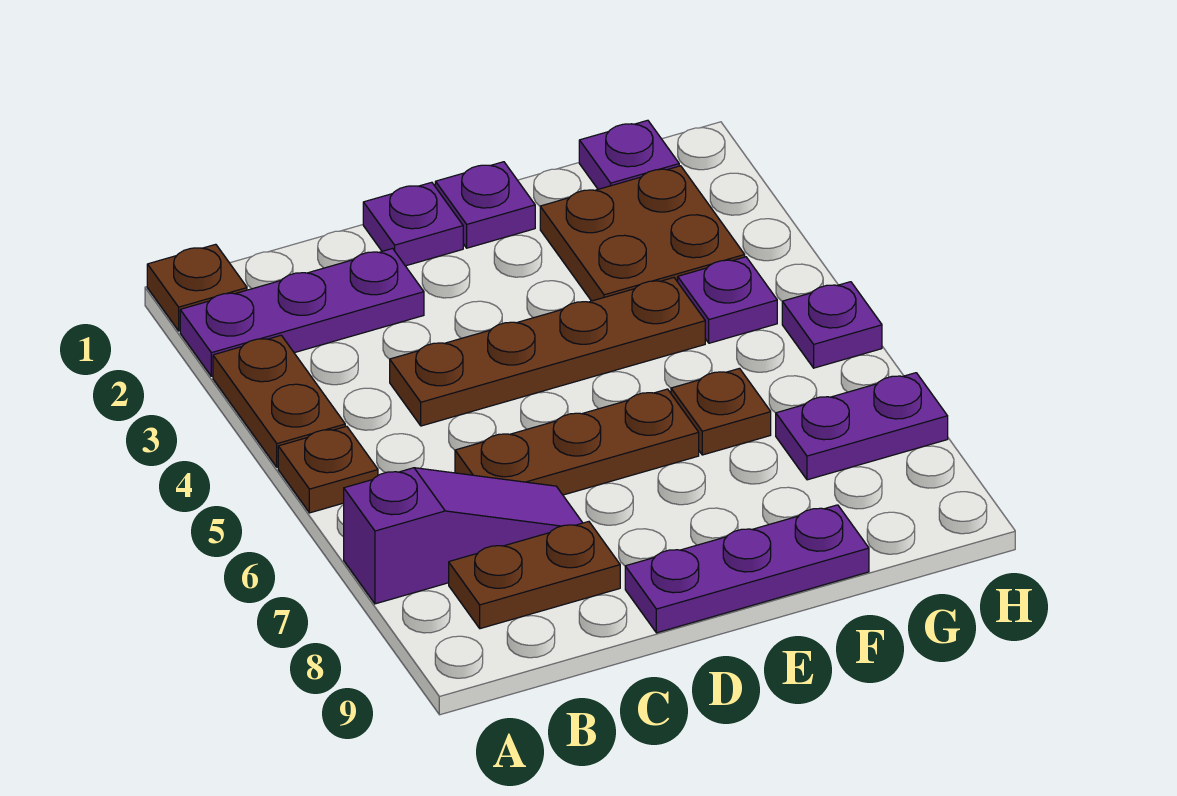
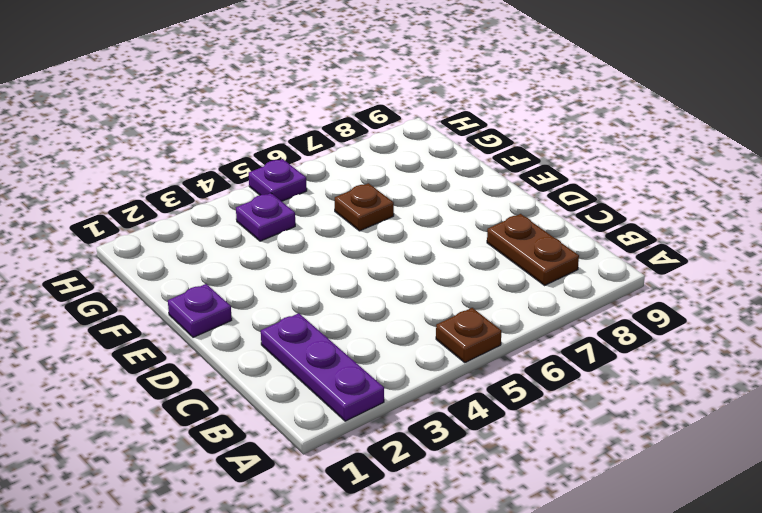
none -> brown plate A1 level 1
none -> brown plate A3:A4 level 1
none -> purple slope A7:C7 level 1 top A

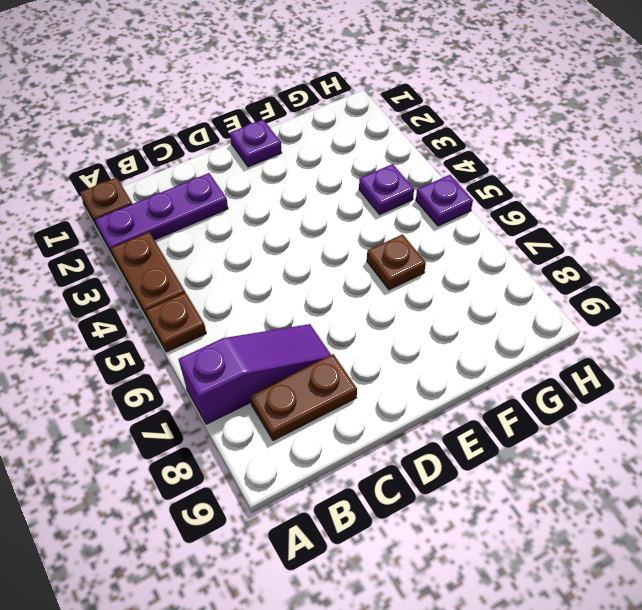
none -> brown plate C4:F4 level 1
none -> brown plate C6:E6 level 1
none -> purple plate D1 level 1

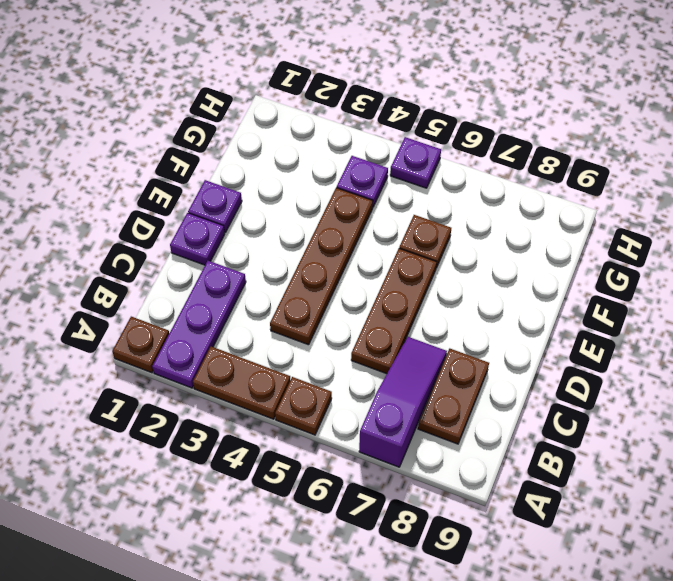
none -> purple plate D9:F9 level 1
none -> brown plate F2:G3 level 1
none -> purple plate G1 level 1

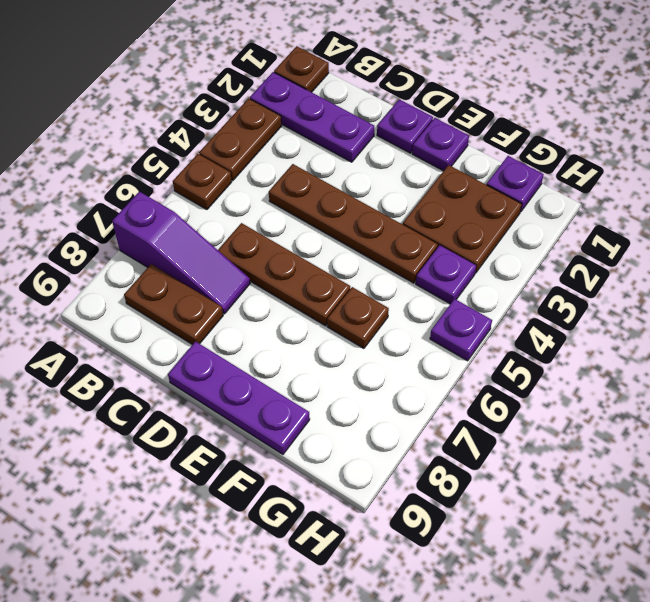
none -> purple plate G7:H7 level 1

